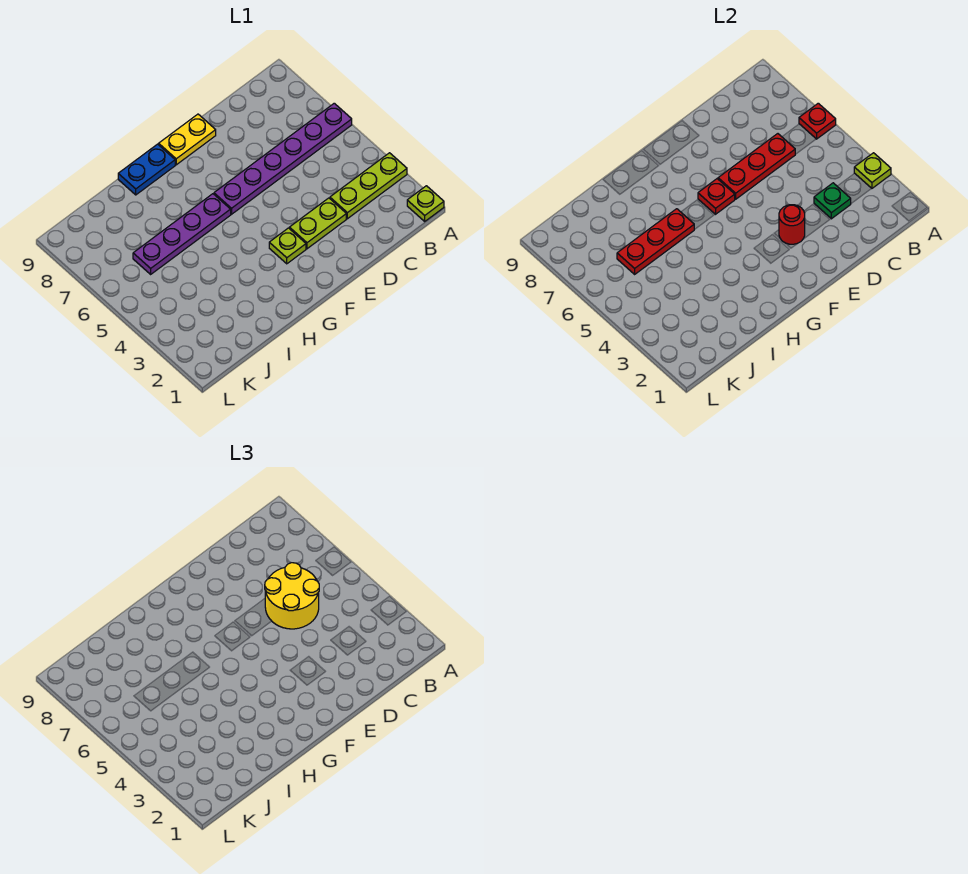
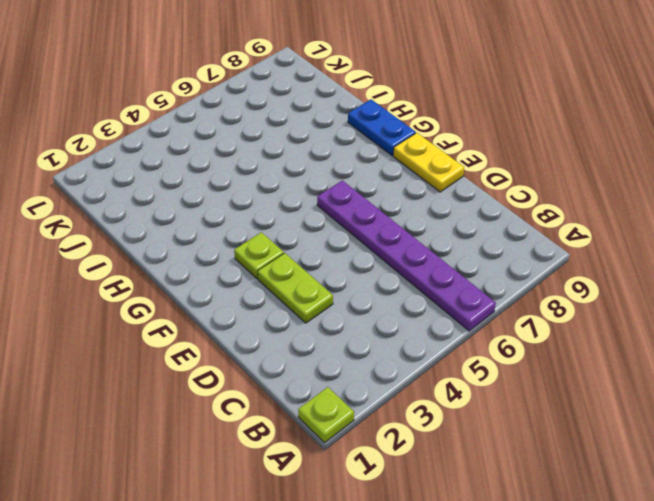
none -> lime plate A3:C3 level 1
none -> purple plate G6:J6 level 1
none -> lime plate A3 level 2

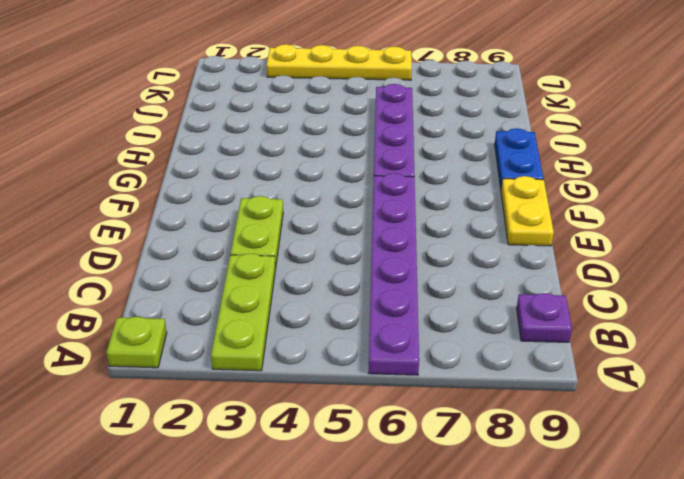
purple plate B9 level 1 -> none
yellow plate L3:L6 level 1 -> none
none -> lime plate F3 level 1
none -> lime plate A3 level 2
none -> red plate A6 level 2

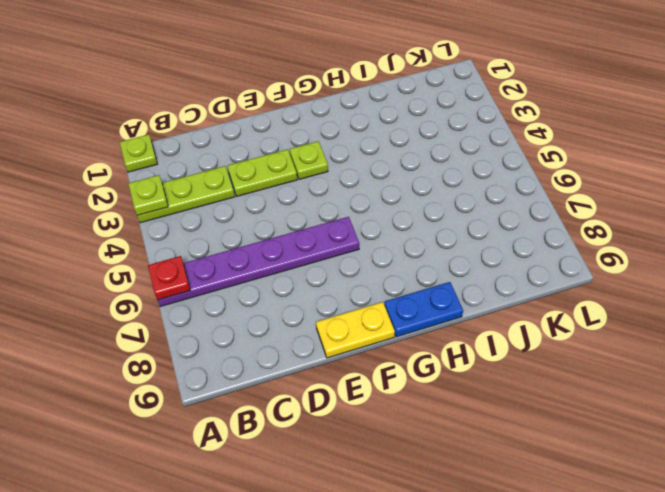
none -> purple plate G6:J6 level 1
none -> green plate C3 level 2
none -> red plate C6:E6 level 2

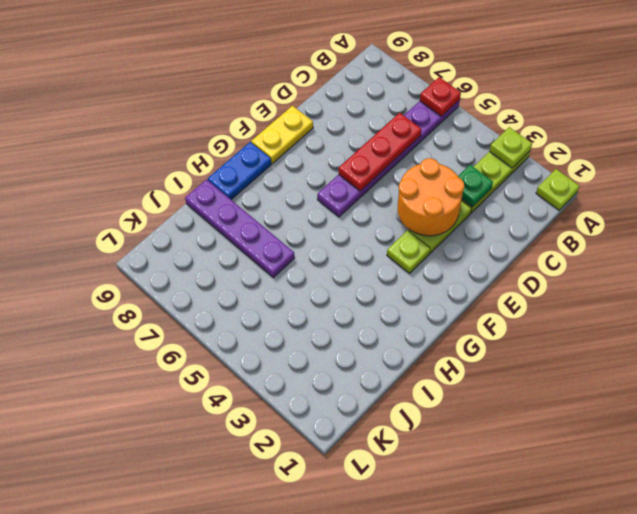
orange round brick D3:E4 level 2 -> red round brick E3 level 2
purple plate I6:I9 level 1 -> purple plate G6:J6 level 1
none -> red plate F6 level 2
none -> red plate H6:J6 level 2
none -> yellow round brick C5:D6 level 3

